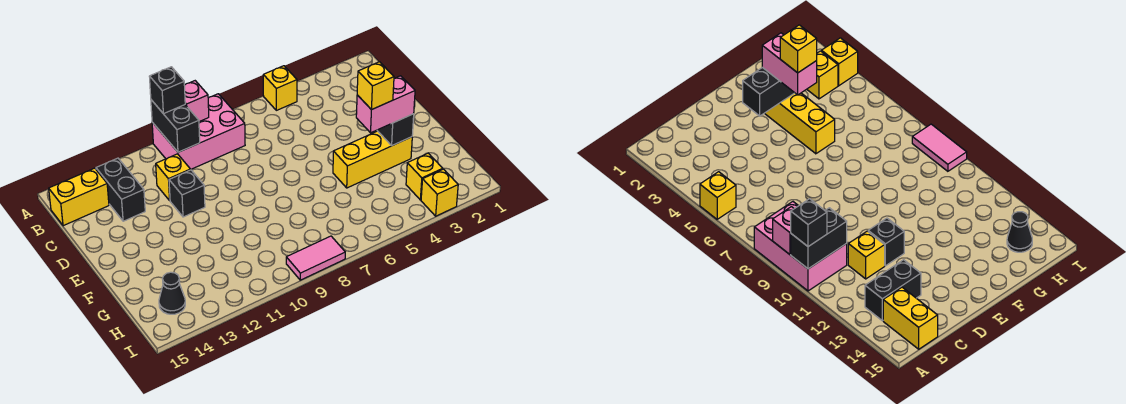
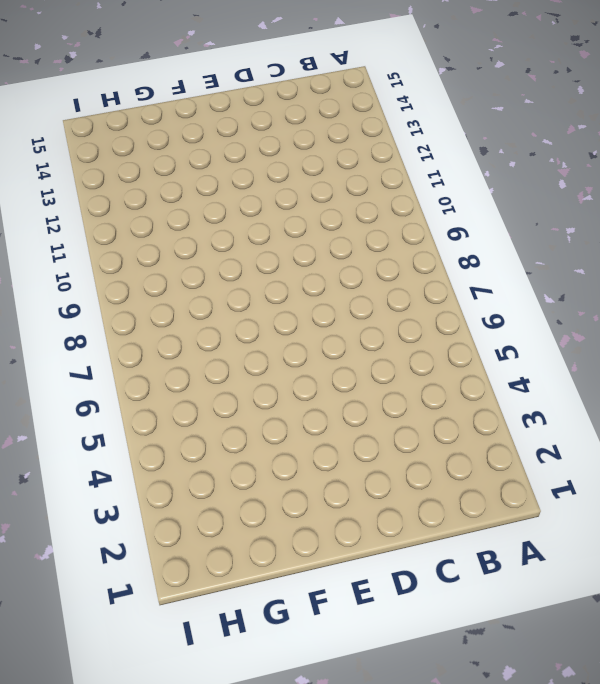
none -> yellow brick A5 level 1
none -> pink brick A8:B10 level 1
none -> black brick B13:C13 level 1

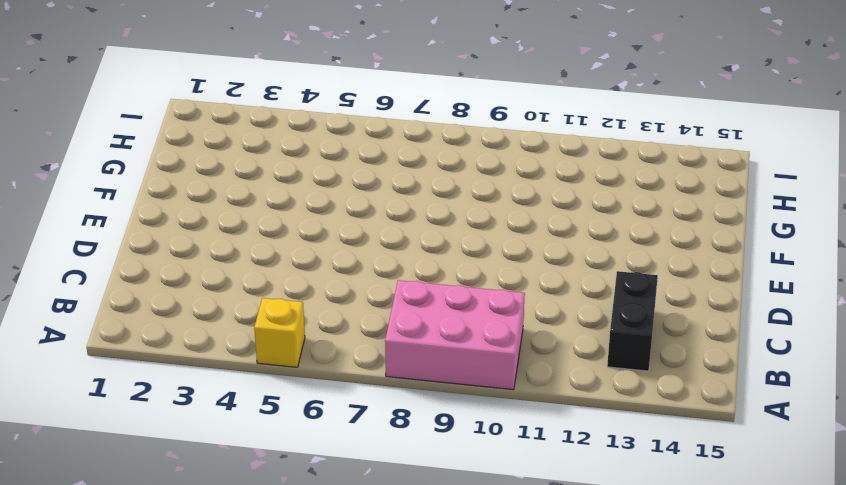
none -> yellow brick B14:B15 level 1
none -> yellow brick C11 level 1
none -> black brick D11 level 1

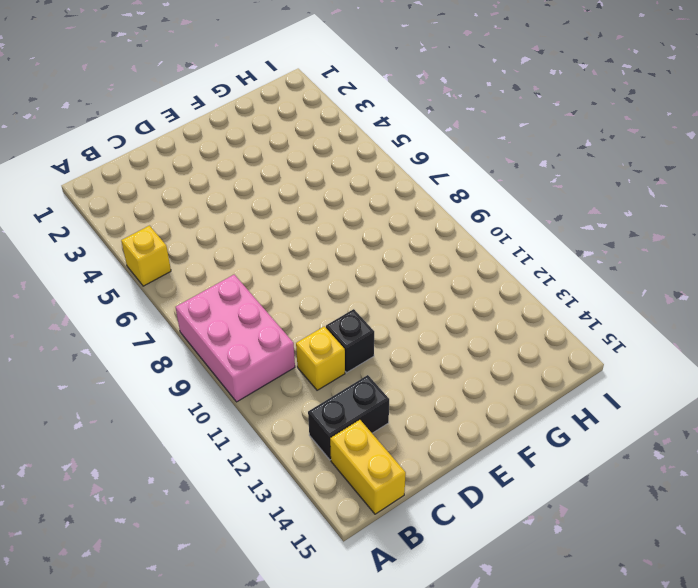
none -> yellow brick F3:F5 level 1
none -> yellow brick H3 level 1
none -> black cone H14 level 1

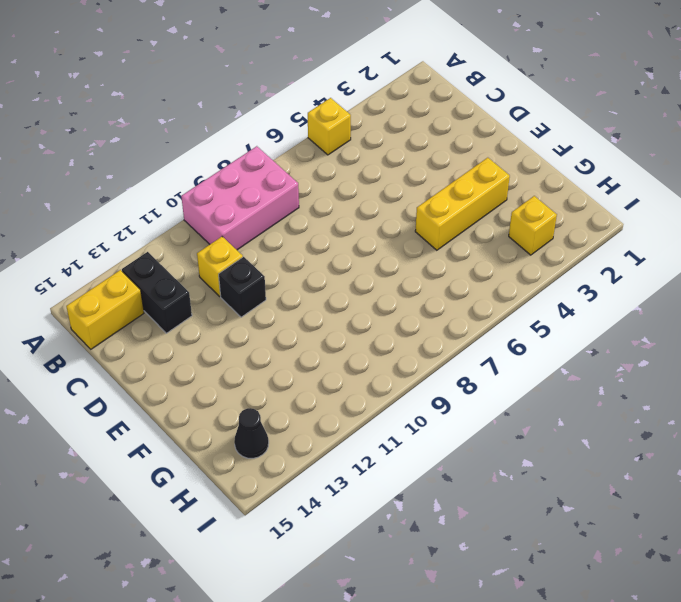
none -> yellow brick I3 level 1
none -> pink tile I8:I9 level 1
none -> pink brick A9 level 2

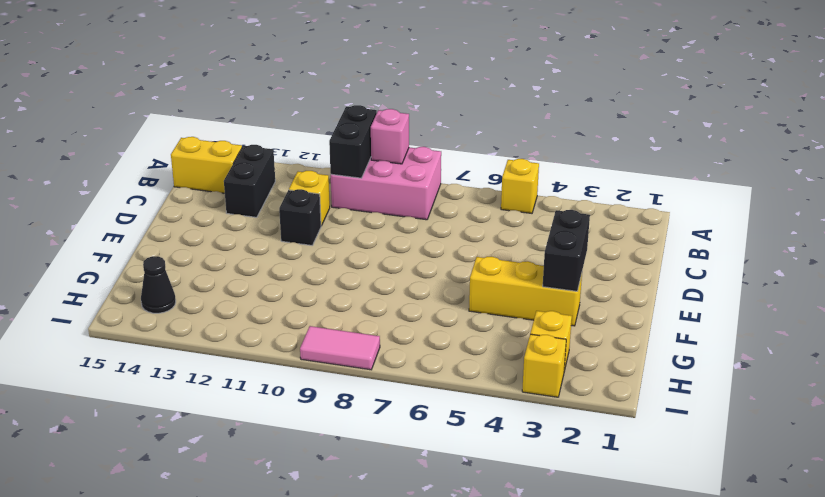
none -> black brick A10 level 3
none -> pink brick F3:F4 level 3
none -> yellow brick F4 level 4

